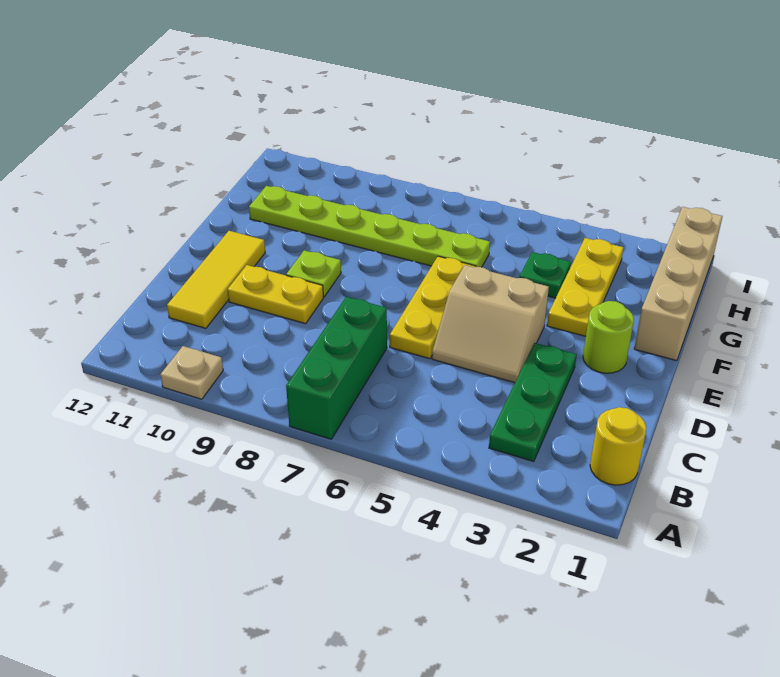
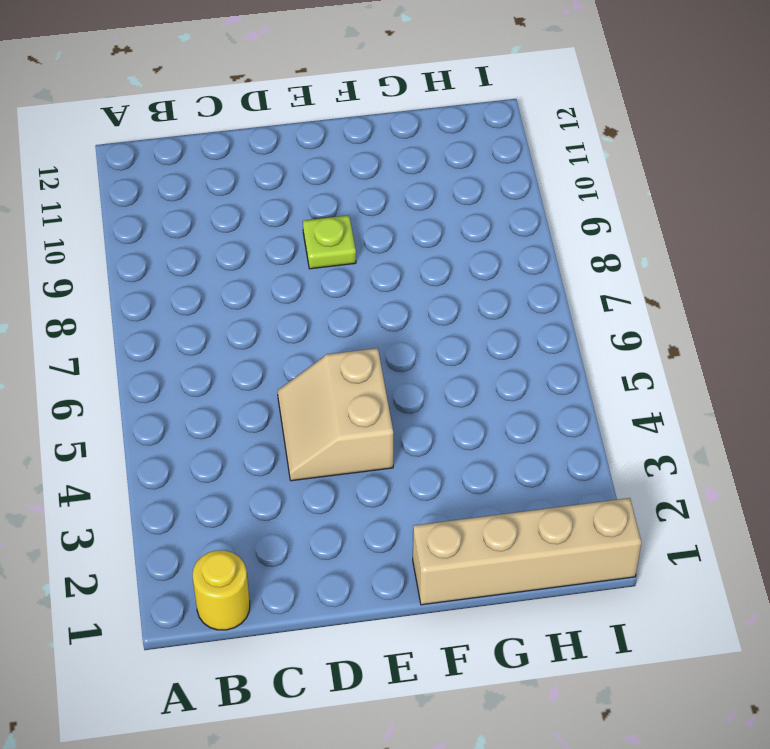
none -> green brick A7:C7 level 1
none -> tan plate A10 level 1
none -> green plate B3:D3 level 1

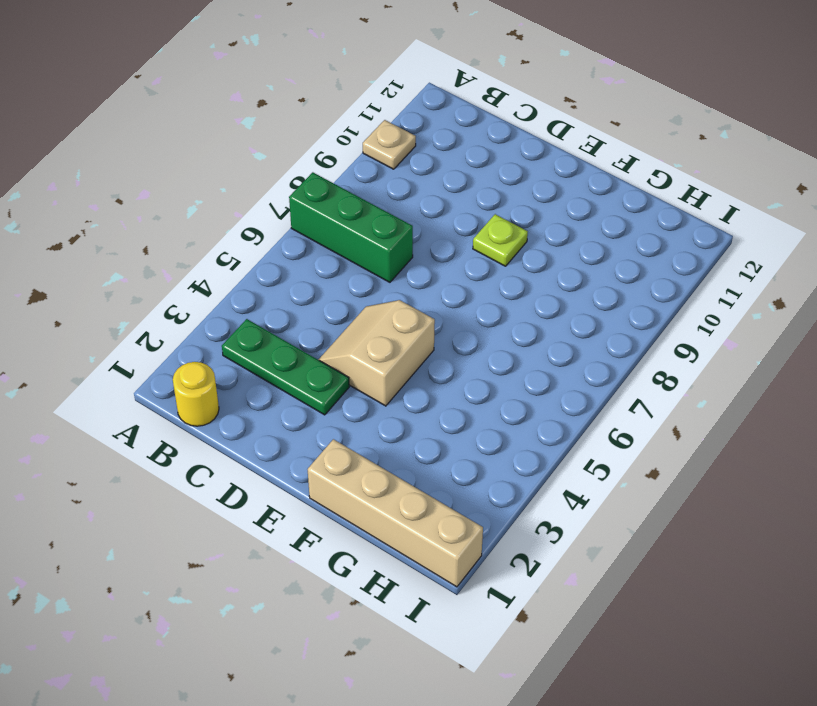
none -> yellow tile C11:E11 level 1
none -> yellow plate D6:F6 level 1
none -> yellow plate D9:D10 level 1

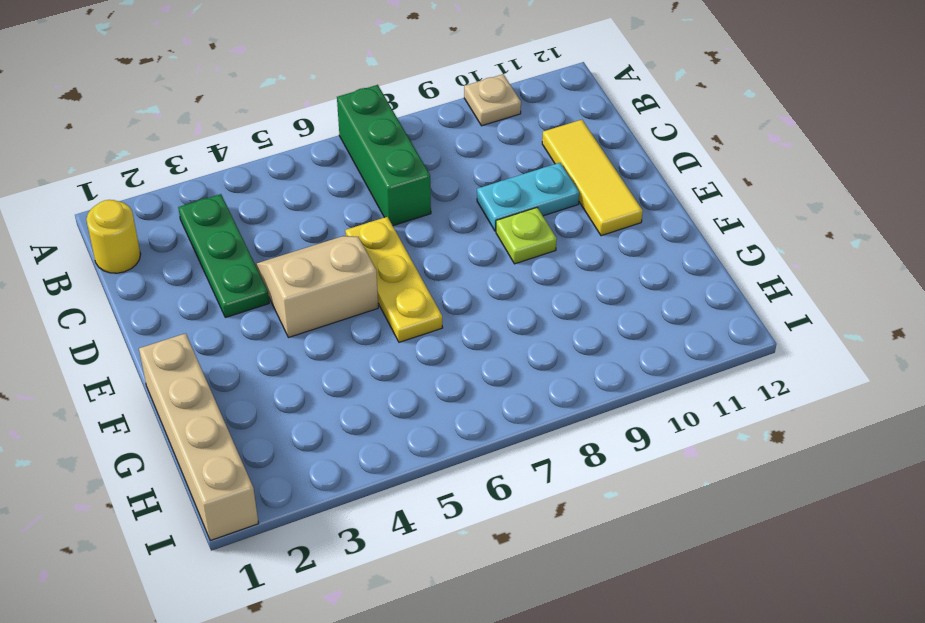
cyan plate D9:D10 level 1 -> yellow plate D9:D10 level 1
none -> lime round brick E2 level 1
none -> yellow plate F3:H3 level 1
none -> green plate G4 level 1

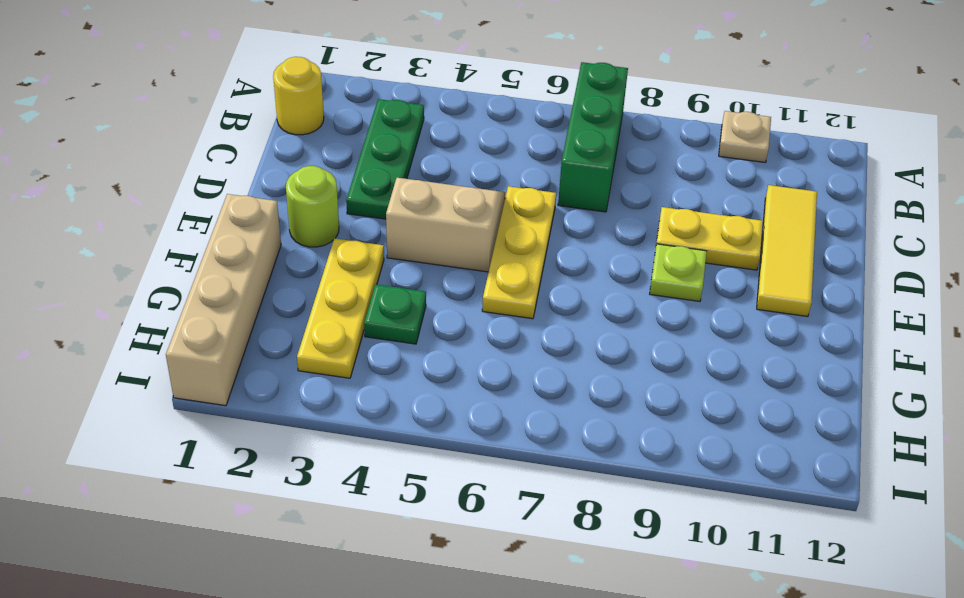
none -> lime plate G6:G11 level 1

